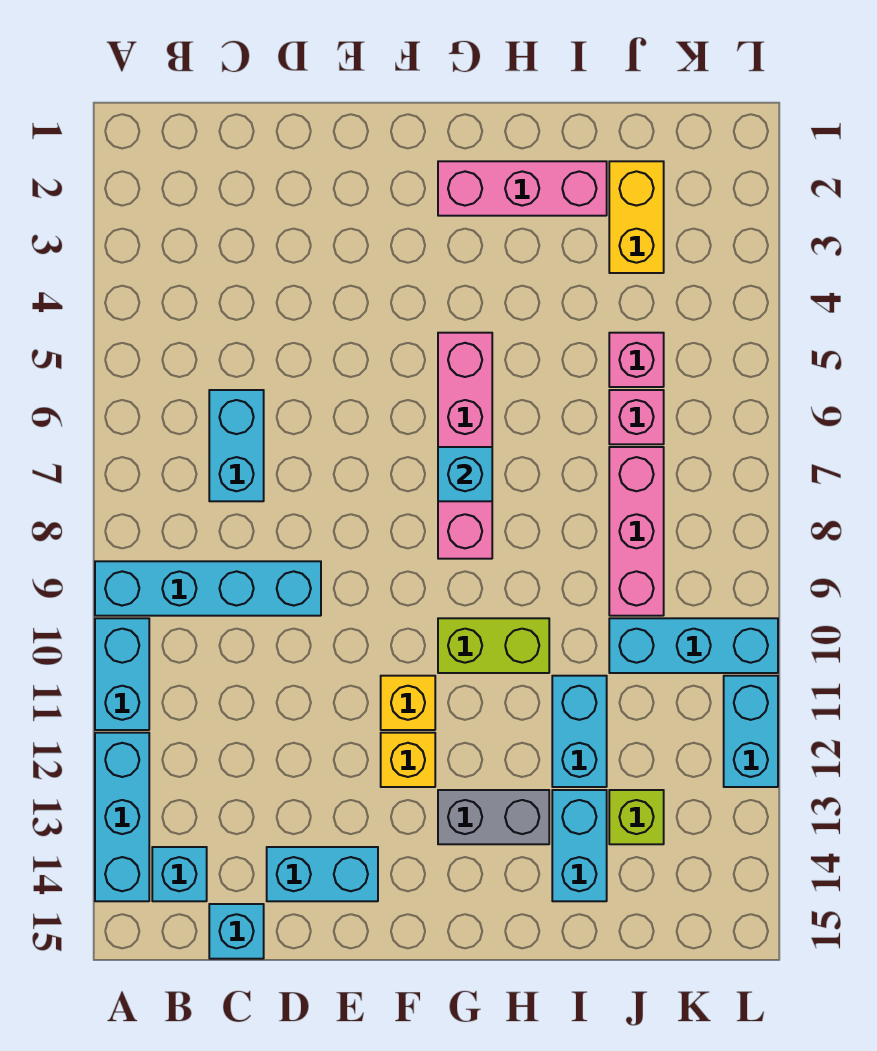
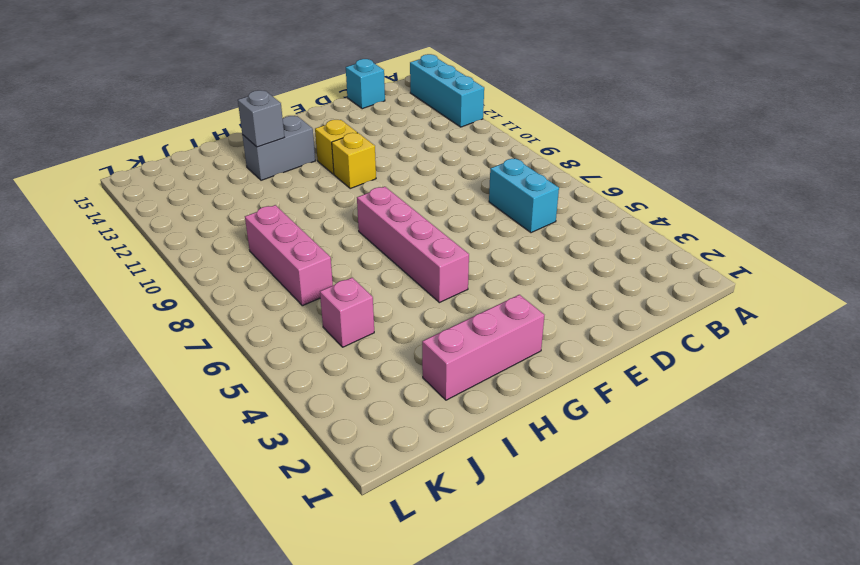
grey brick H13 level 2 -> none
none -> cyan brick A9:D9 level 1
none -> cyan brick A10:A11 level 1
none -> cyan brick B14 level 1

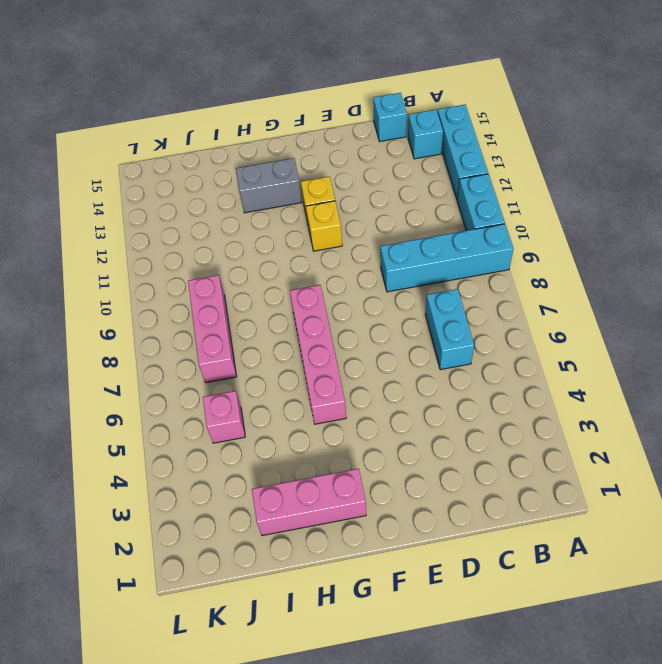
none -> cyan brick D14:E14 level 1
none -> lime brick G10:H10 level 1
none -> cyan brick I11:I12 level 1

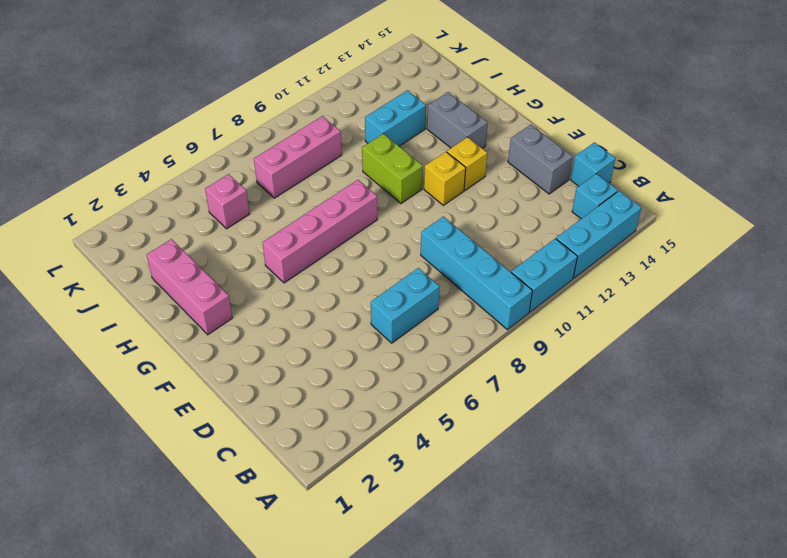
grey brick D14:E14 level 1 -> cyan brick D14:E14 level 1
none -> cyan brick I13:I14 level 1
none -> yellow brick J2:J3 level 1
none -> pink brick J6 level 1

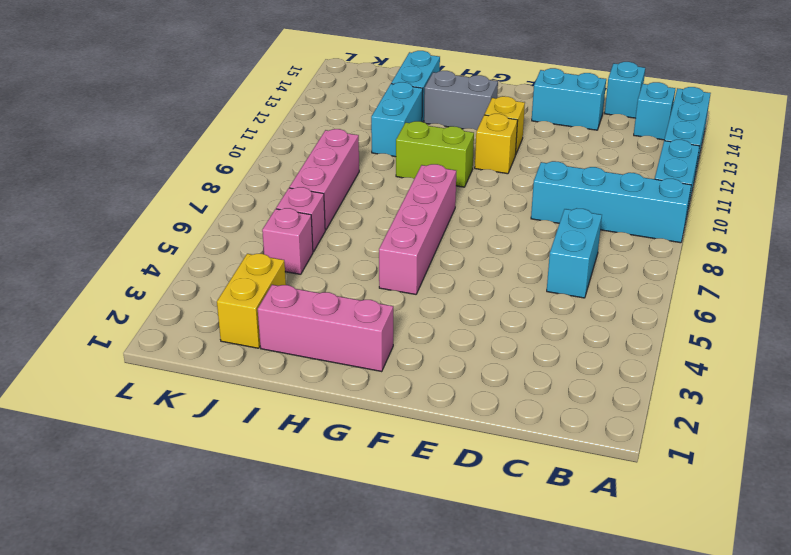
none -> cyan brick J10:L10 level 1
none -> lime brick J13 level 1
none -> cyan brick L11:L12 level 1

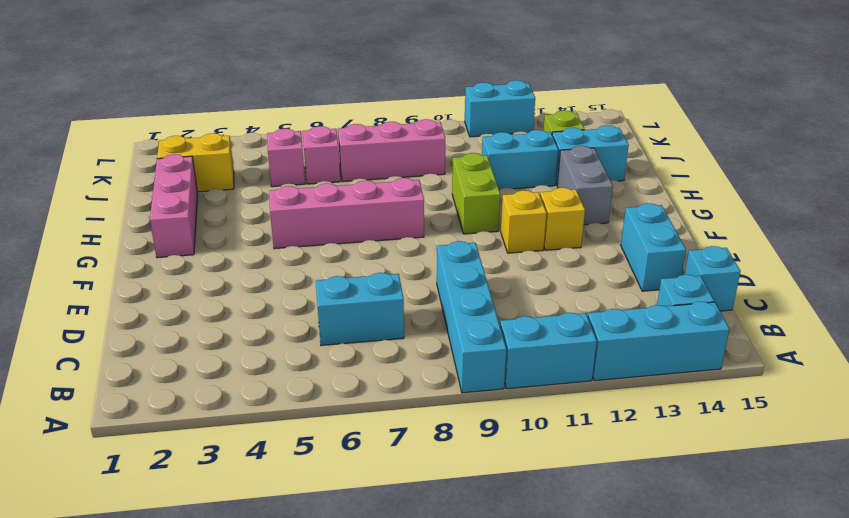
none -> cyan brick J10:L10 level 1
none -> cyan brick G7 level 2

